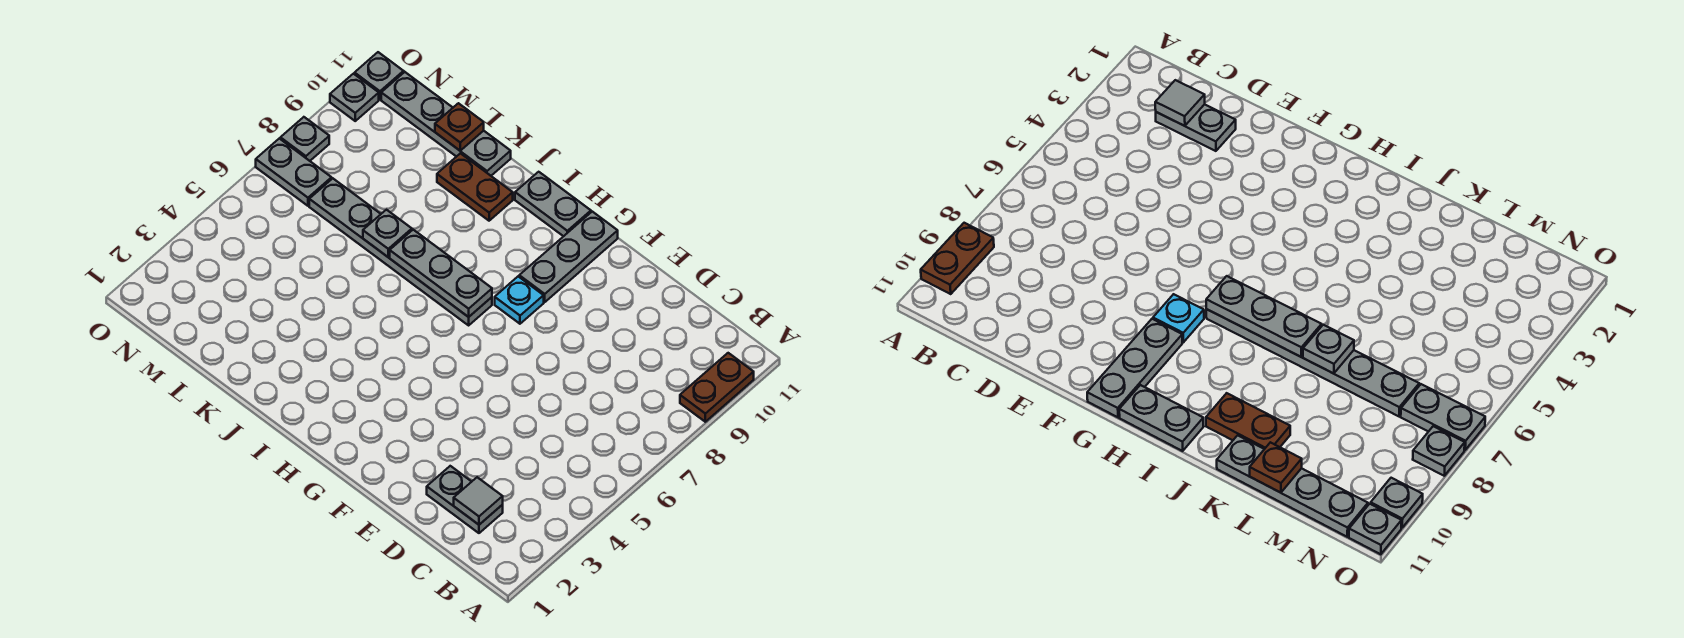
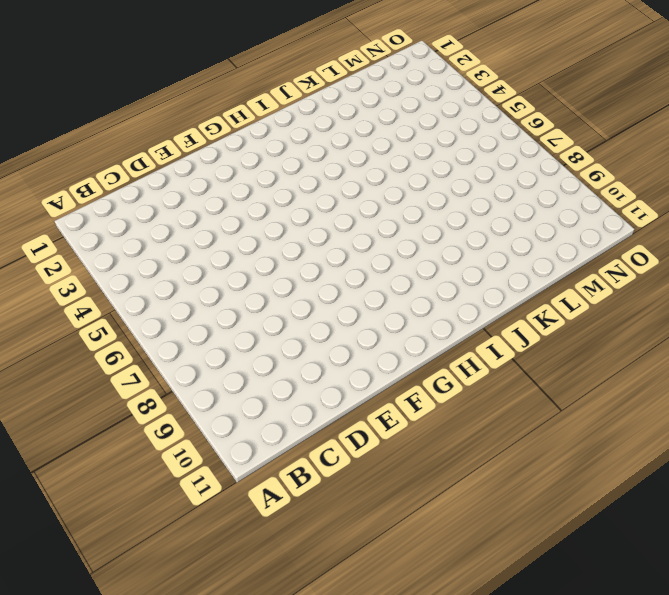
none -> brown plate A9:A10 level 1
none -> grey plate C2:D2 level 1
none -> cyan plate G8 level 1

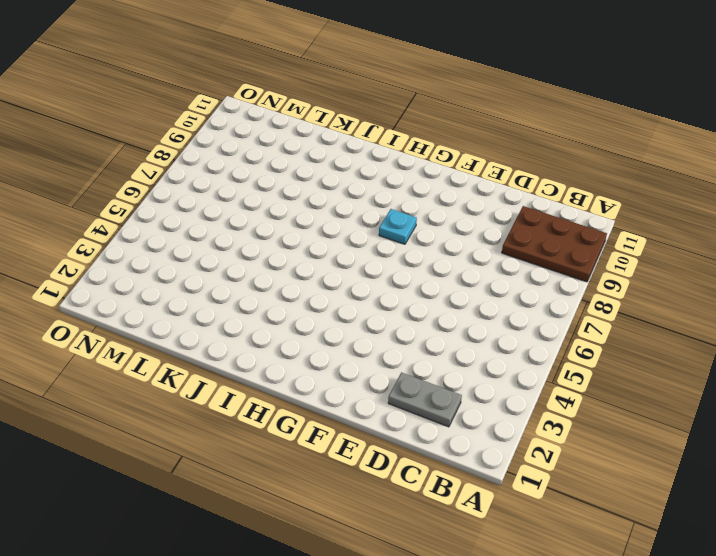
brown plate A9:C10 level 1 -> brown plate A9:A10 level 1
none -> grey plate G9:G11 level 1
none -> grey plate H7:M7 level 1
none -> grey plate H11:I11 level 1

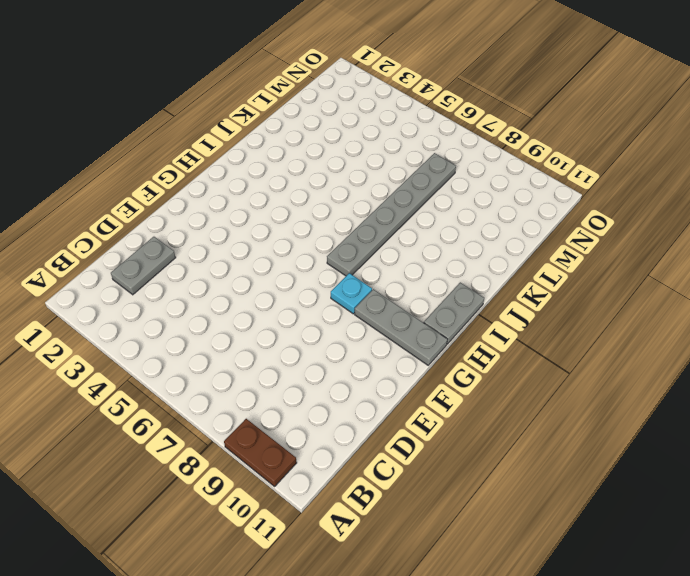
none -> brown plate J10:K10 level 1
none -> grey plate K11:N11 level 1
none -> grey plate N7:O7 level 1

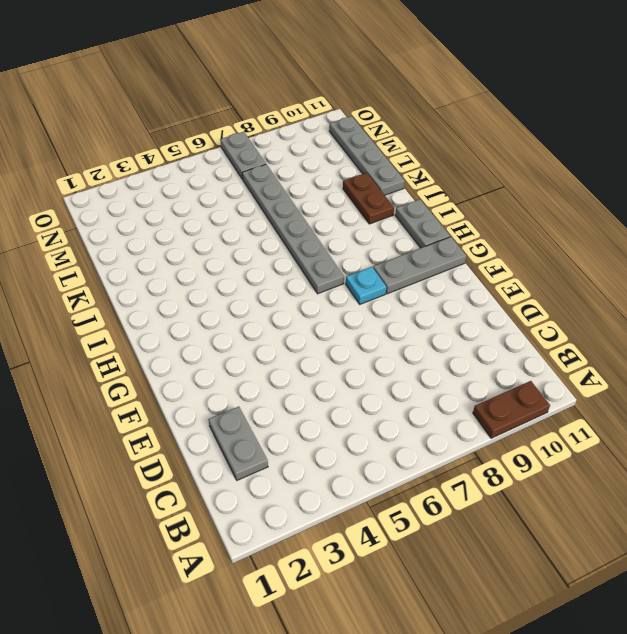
none -> grey plate O8 level 1
none -> grey plate O10 level 1
none -> grey plate O11 level 1

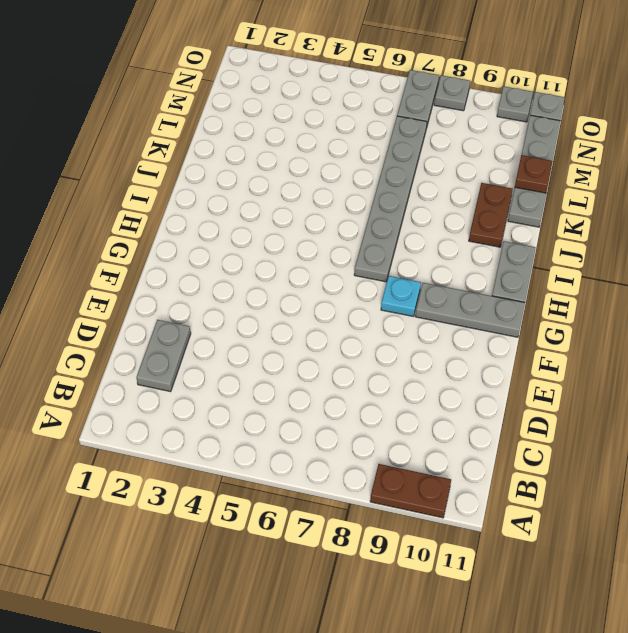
none -> grey tile C2 level 2
none -> grey plate H7:J7 level 2
none -> grey plate K7 level 2

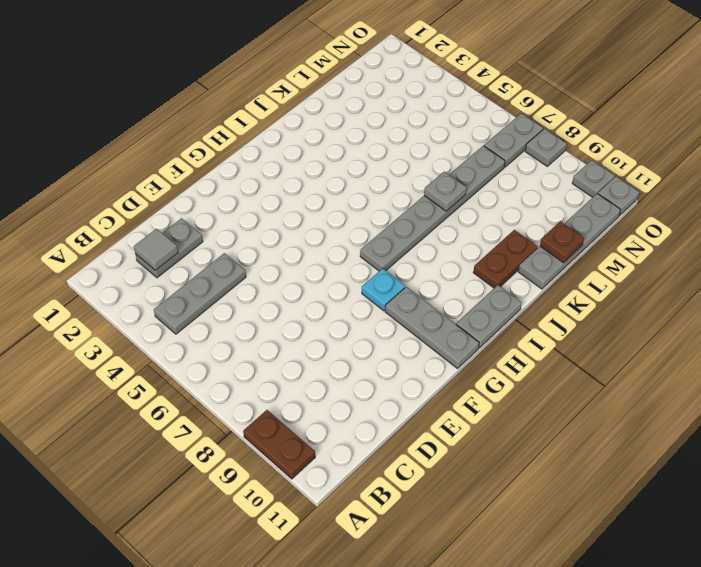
grey plate B4:D4 level 1 -> grey plate H7:J7 level 2

